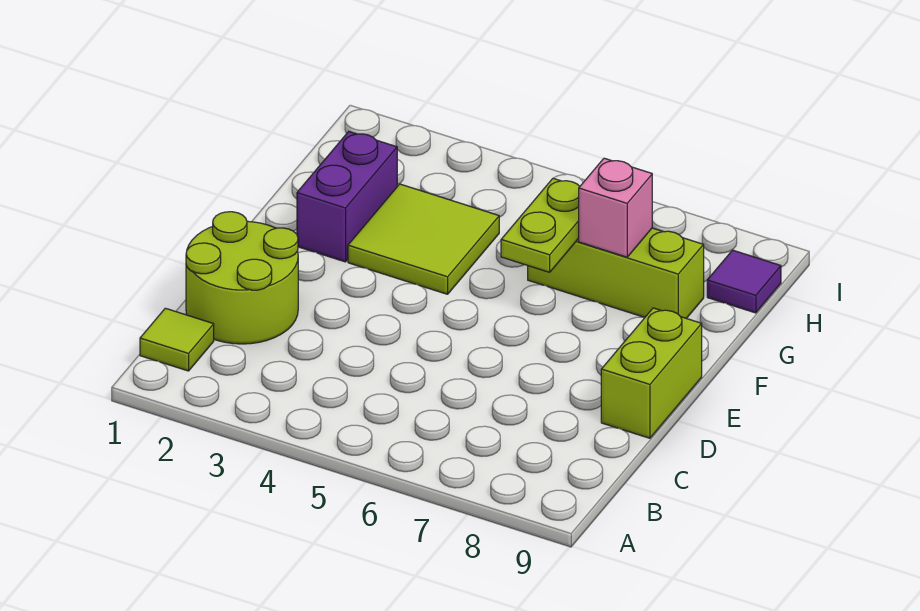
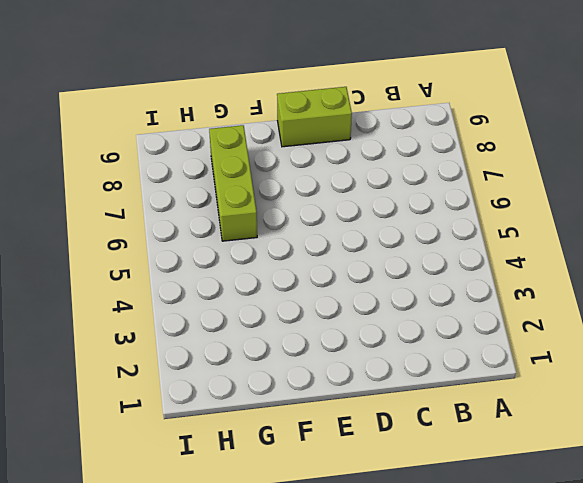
none -> lime tile B1 level 1
none -> lime round brick C1:D2 level 1

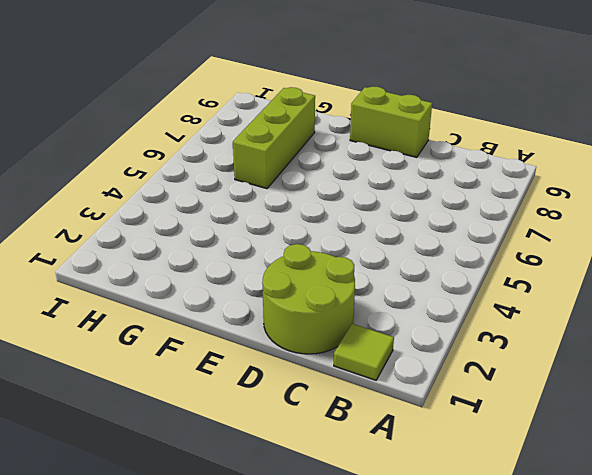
none -> purple brick F2:G2 level 1
none -> lime tile F3:G4 level 1

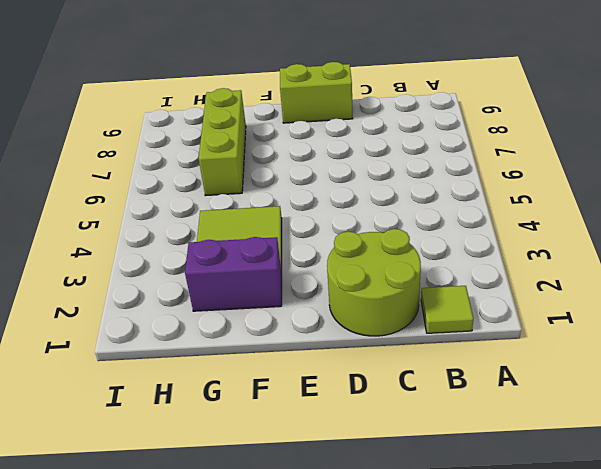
none -> purple tile H9 level 1
none -> lime plate F6:G6 level 2

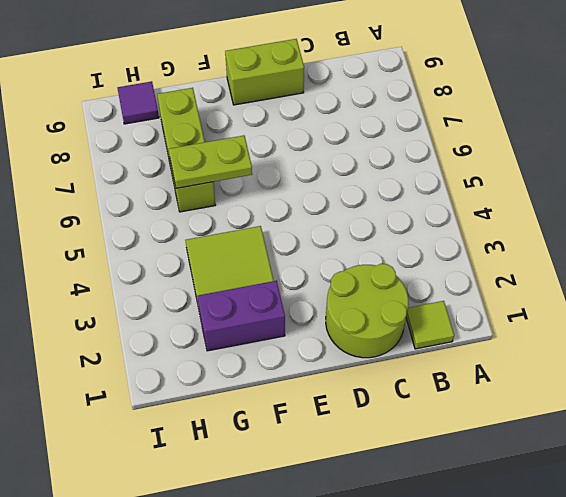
none -> pink brick G7 level 2

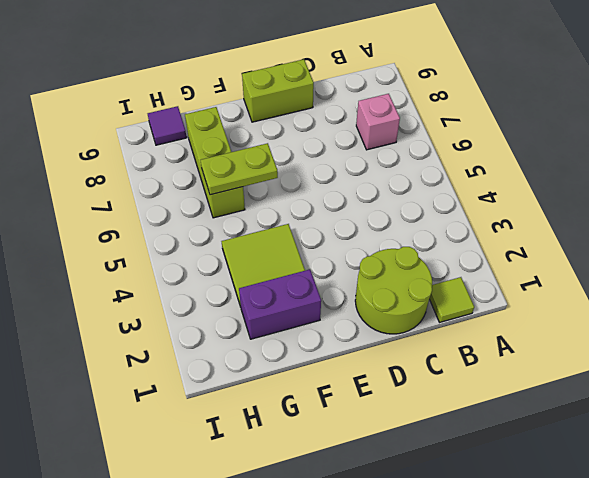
pink brick B7 level 1 -> pink brick G7 level 2

